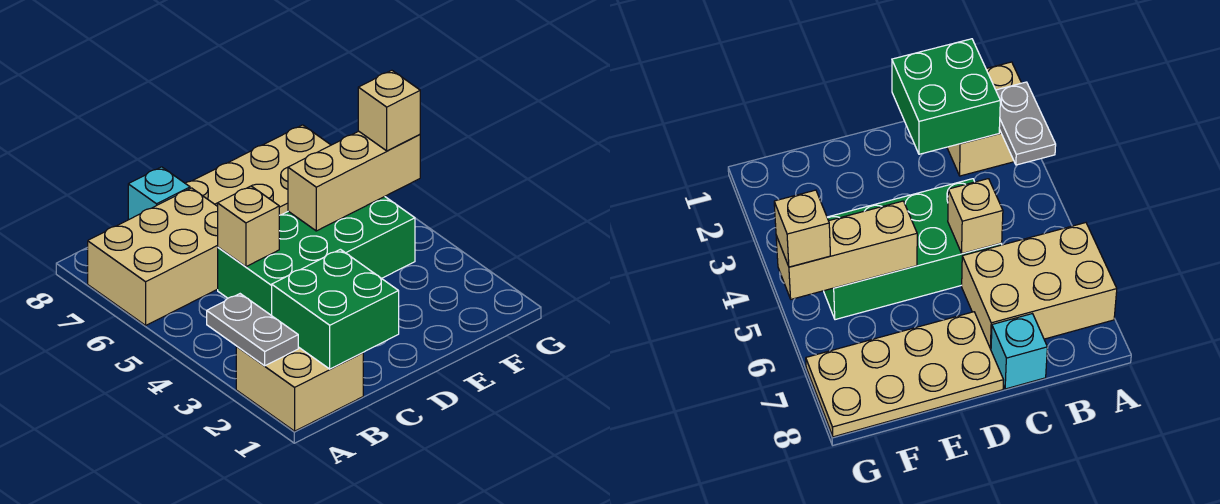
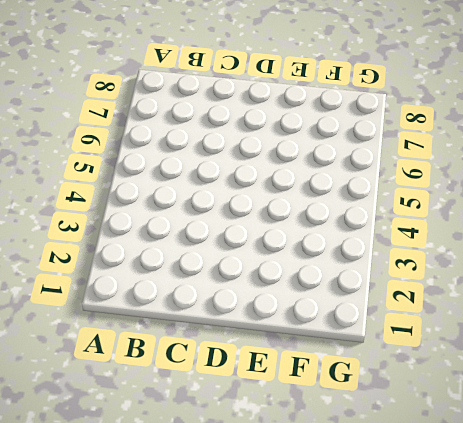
none -> tan brick A1:B2 level 1
none -> tan brick A6:C7 level 1

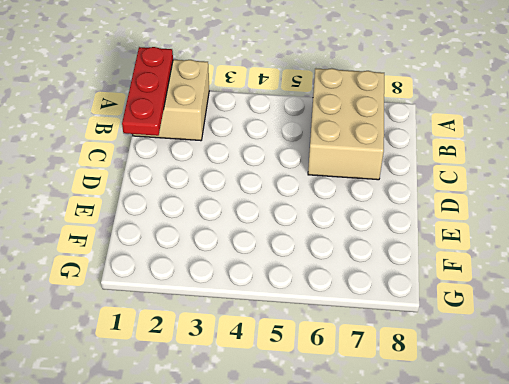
red plate A1:C1 level 2 -> green brick B1:C2 level 2
none -> green brick C4:F5 level 1
none -> cyan brick C8 level 1

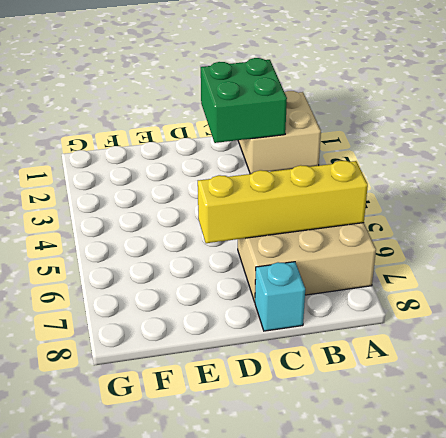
yellow brick A6:D6 level 2 -> none
none -> green brick C4:F5 level 1
none -> tan plate D7:G8 level 1

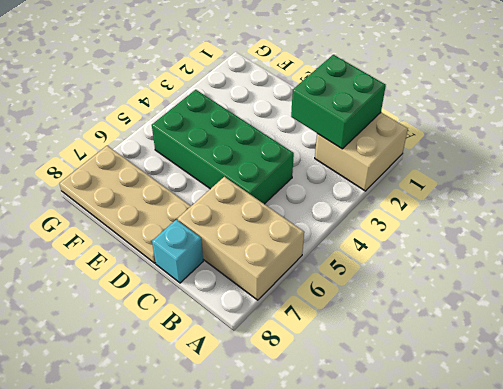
none -> grey plate A2:A3 level 2
none -> tan brick C5 level 2

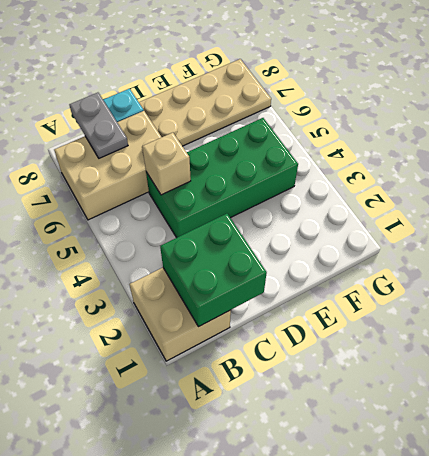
grey plate B7:B8 level 2 -> grey plate A2:A3 level 2
none -> tan brick E5:G5 level 2
none -> tan brick G5 level 3

